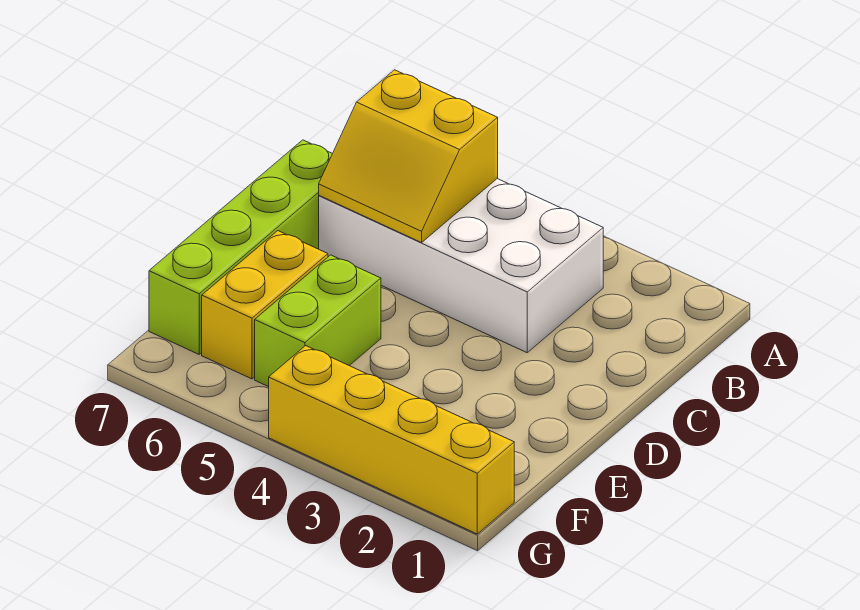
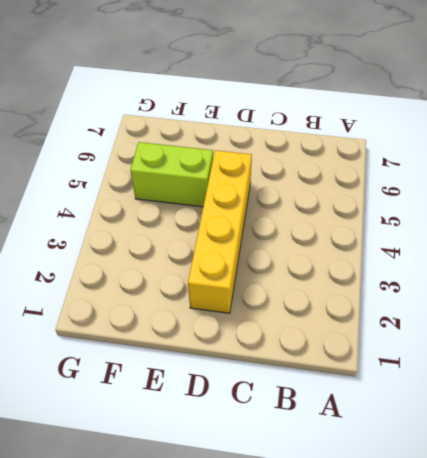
yellow brick D2:D5 level 1 -> yellow brick G1:G4 level 1
none -> white brick B3:C6 level 1
none -> lime brick C7:F7 level 1

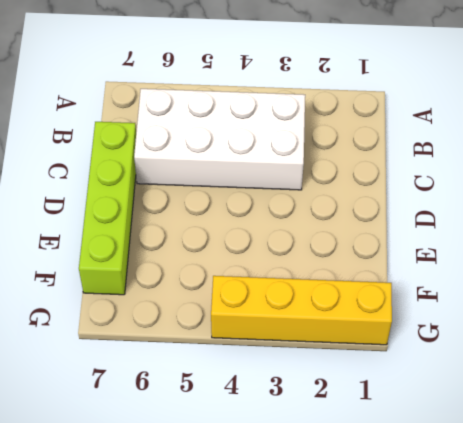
none -> lime brick E5:F5 level 1
none -> yellow brick E6:F6 level 1

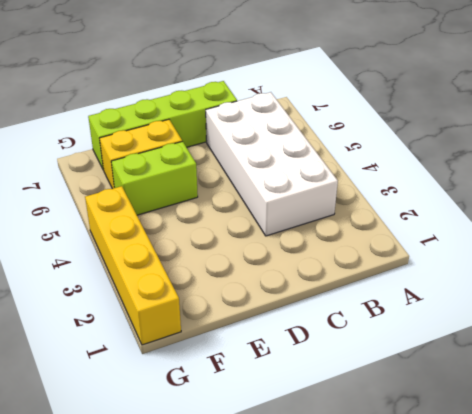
none -> yellow slope B5:C6 level 2 top B

